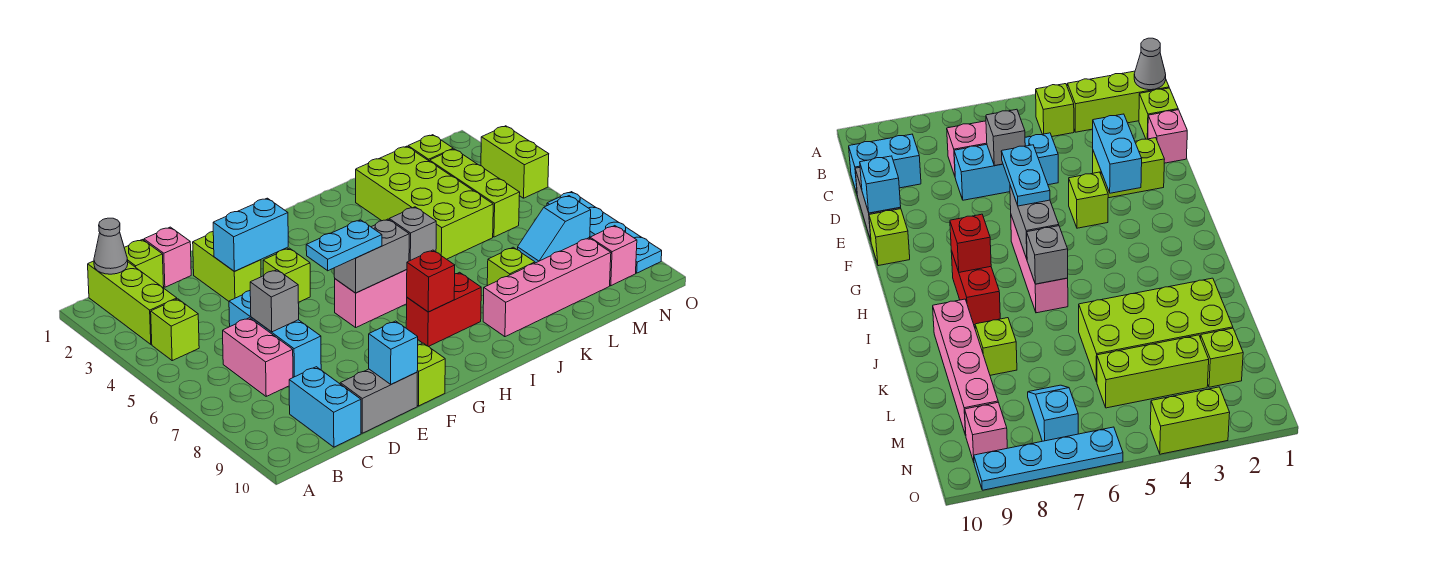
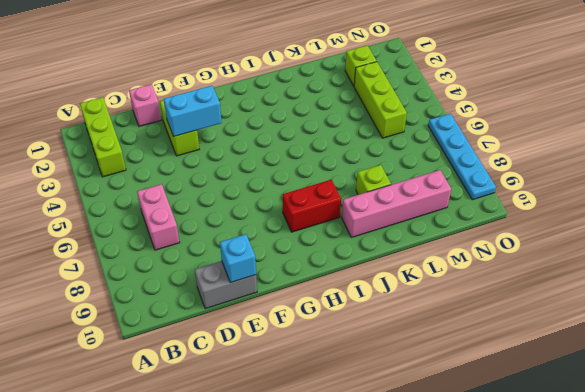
none -> lime brick B4 level 1
none -> lime brick C1 level 1
none -> cyan brick C9:C10 level 1
none -> cyan brick D5:D7 level 1

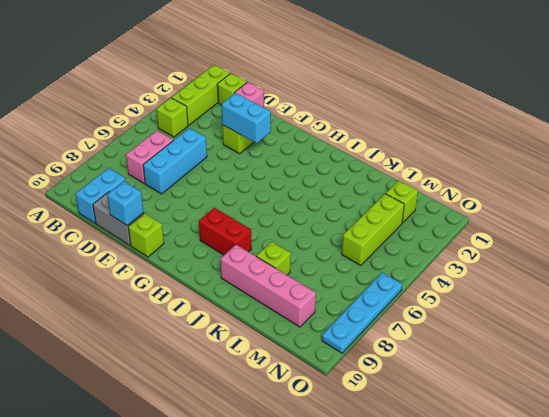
none -> lime brick F4 level 1
none -> pink brick G6:I6 level 1
none -> lime brick K2:L5 level 1
none -> cyan slope M7:N7 level 1 top N

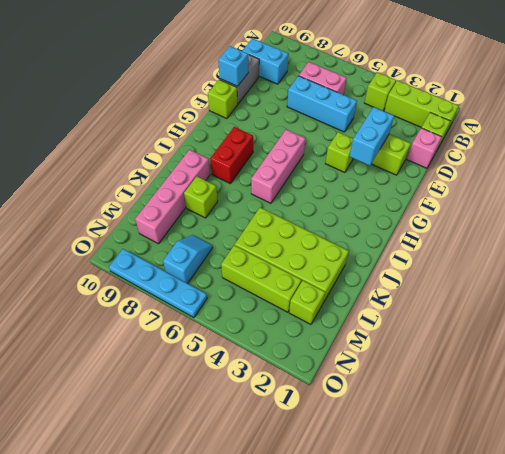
none -> pink brick N9 level 1
none -> lime brick O3:O4 level 1
none -> grey cone B1 level 2
none -> grey brick D6 level 2

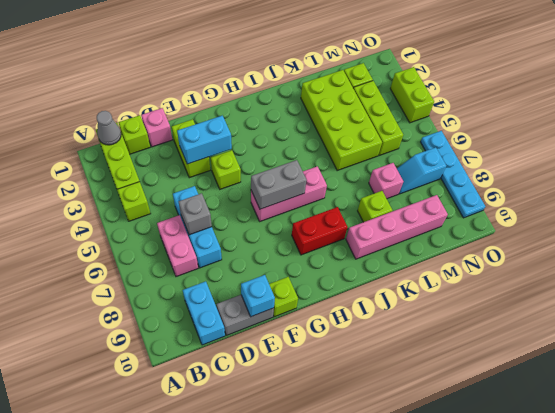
pink brick L7 level 1 -> pink brick N9 level 1
none -> red brick H8 level 2
none -> grey brick I6 level 2
none -> cyan plate F6:G6 level 3

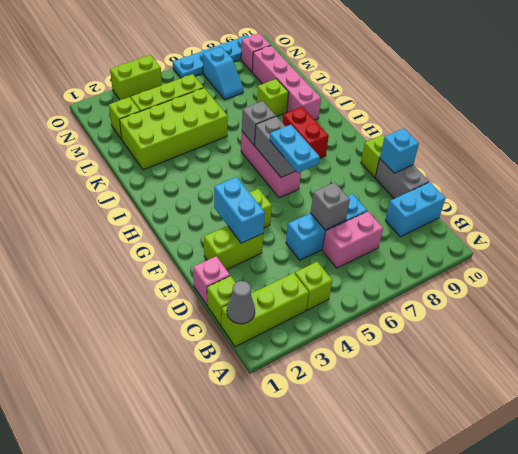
none -> red brick H8 level 2

